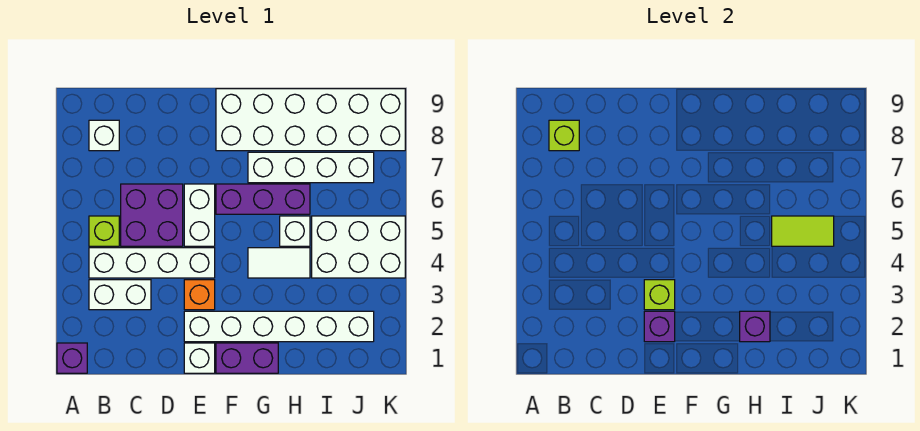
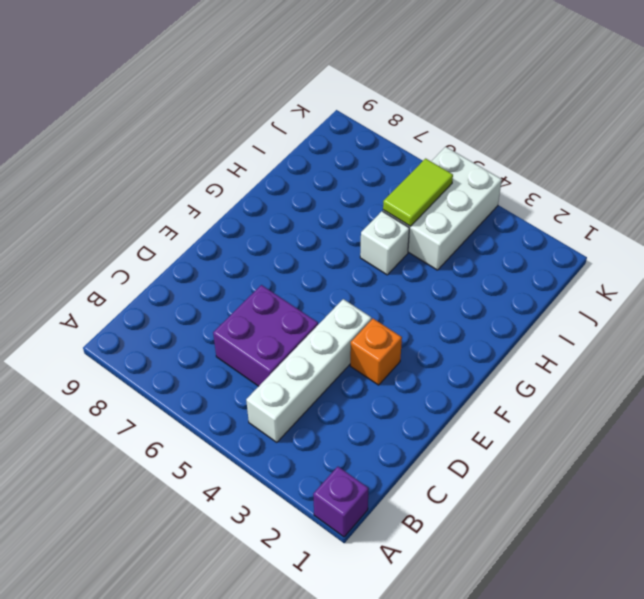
none -> white brick B3:C3 level 1
none -> lime brick B5 level 1
none -> white brick B8 level 1

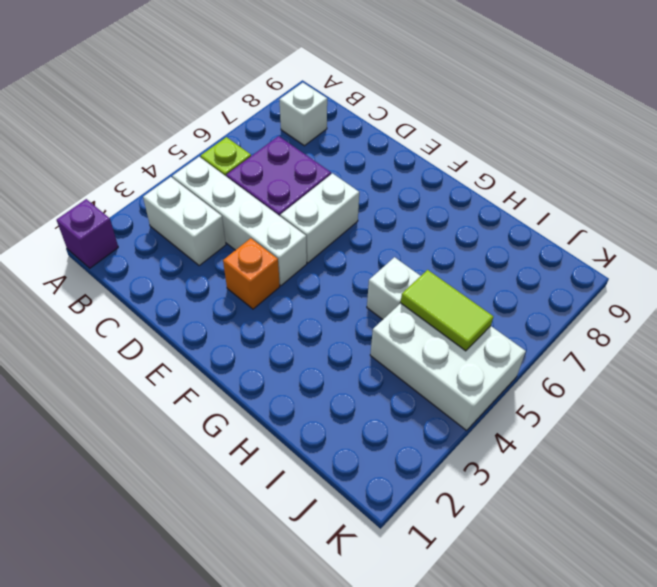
none -> white brick E1 level 1
none -> white brick E2:J2 level 1
none -> purple brick F1:G1 level 1

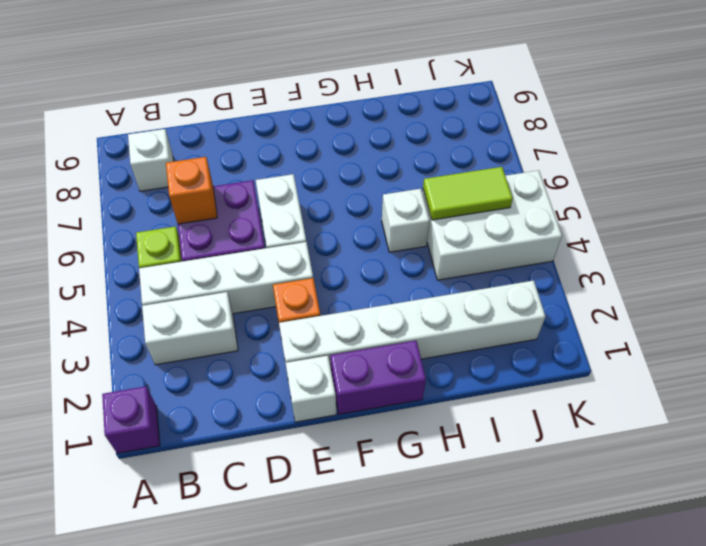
orange brick C6 level 2 -> none
none -> purple brick F6:H6 level 1
none -> white brick F8:K9 level 1
none -> white tile G4:H4 level 1

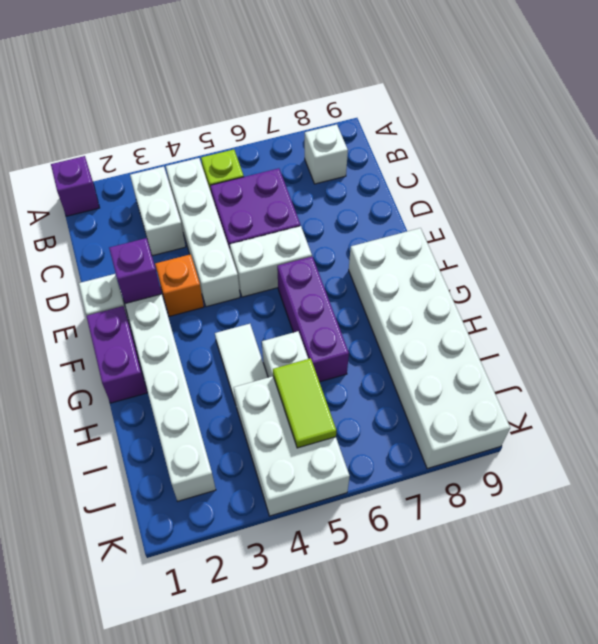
none -> white brick G7:J7 level 1
none -> lime brick B8 level 2
none -> lime brick E3 level 2

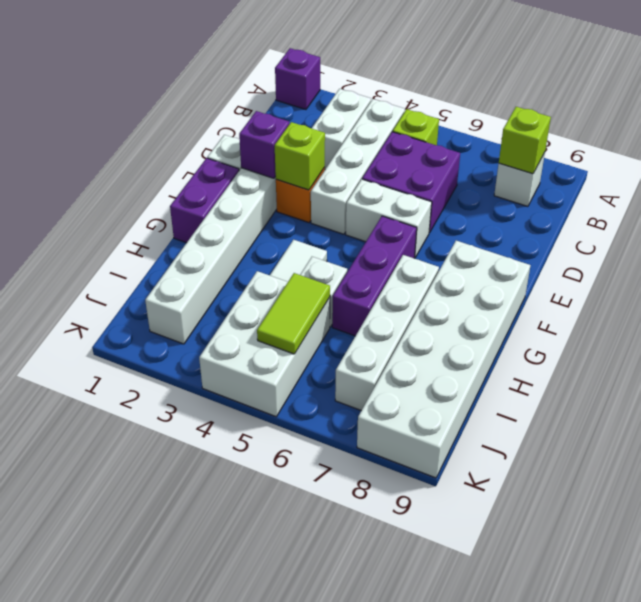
none -> purple brick H2 level 2

